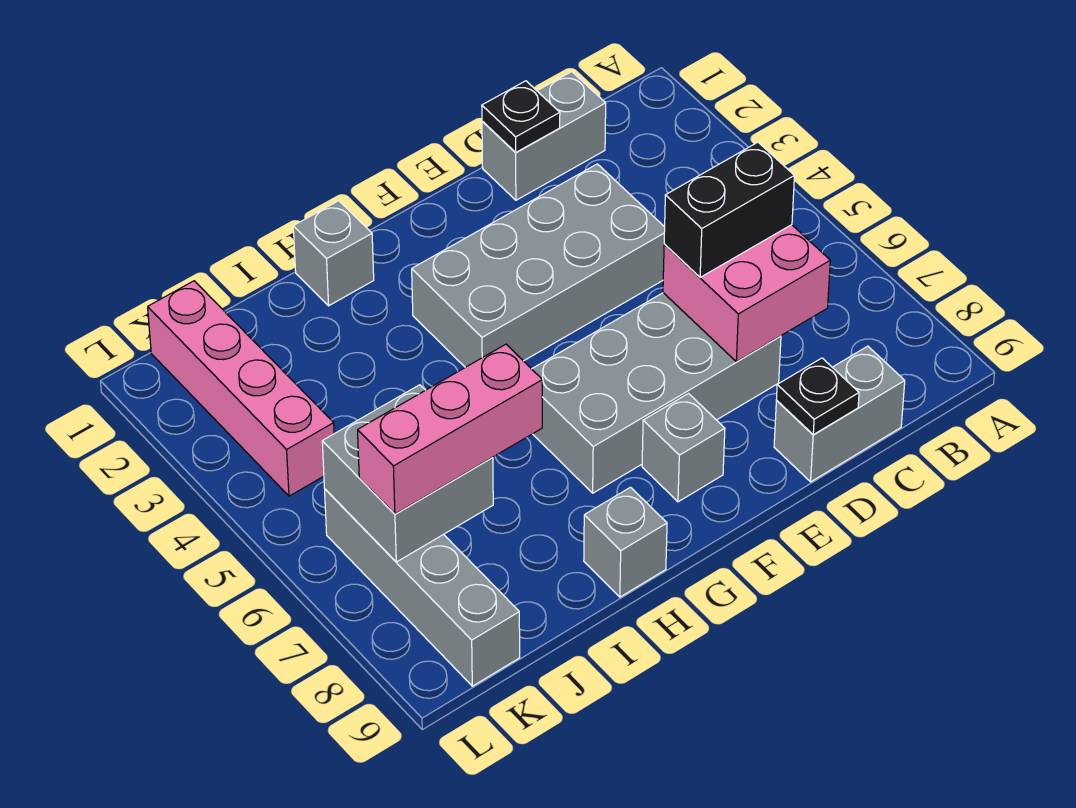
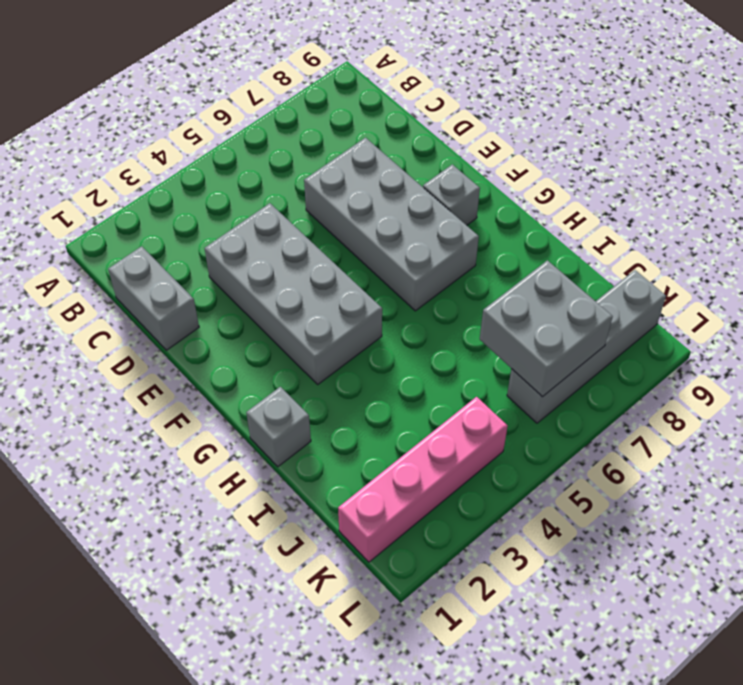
none -> grey brick C9:D9 level 1
none -> grey brick H9 level 1
none -> pink brick C6:D7 level 2

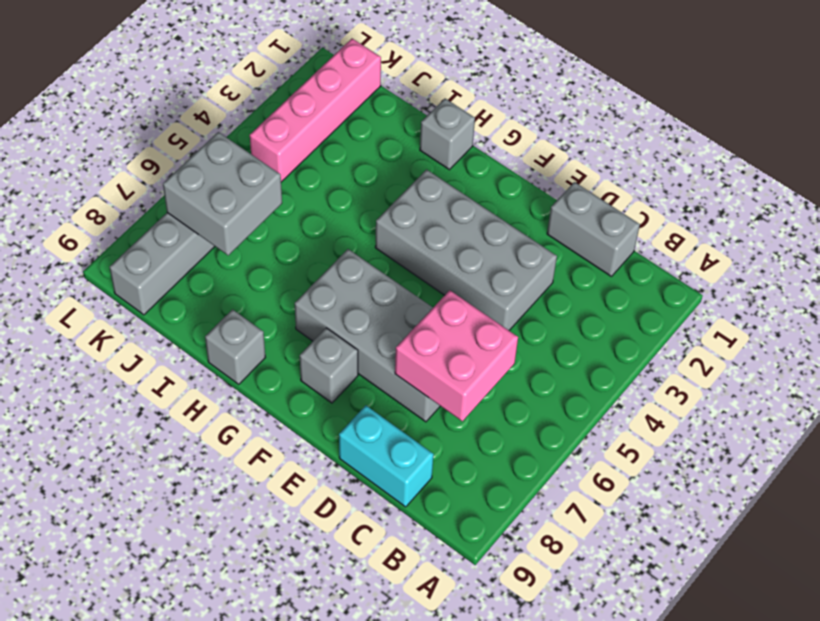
cyan brick C9:D9 level 1 -> grey brick C9:D9 level 1
none -> black plate D1 level 2
none -> black plate D9 level 2
none -> black brick C6:D6 level 3

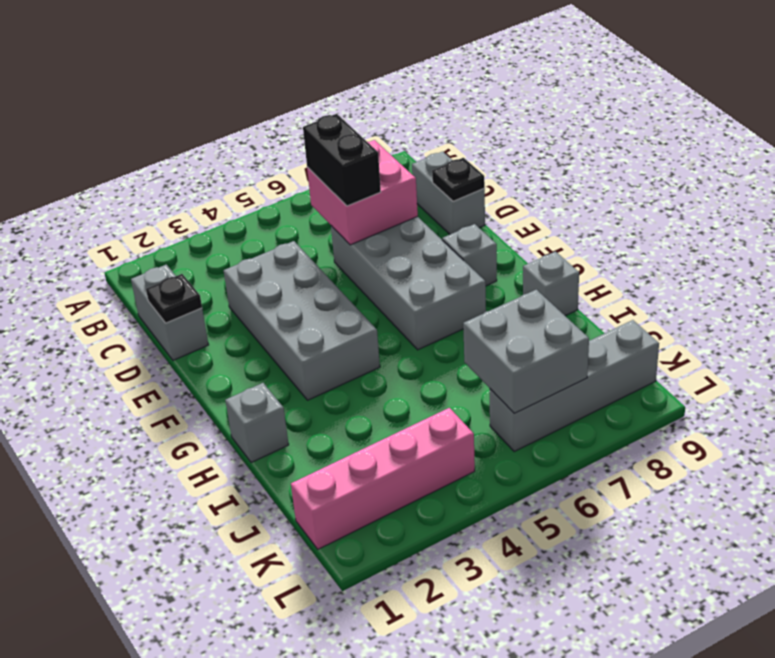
none -> pink brick I7:K7 level 3

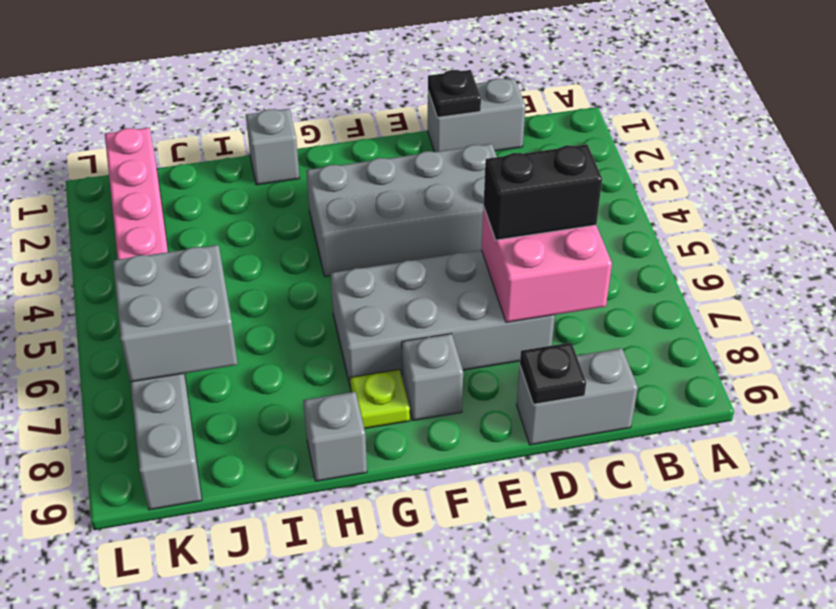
lime plate G8 level 1 -> none
none -> pink brick I7:K7 level 3

